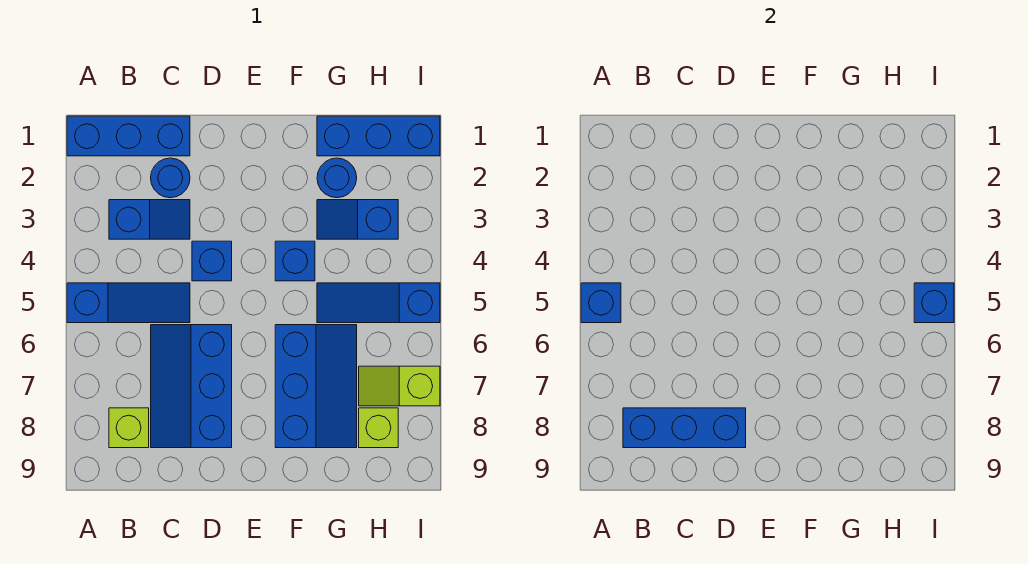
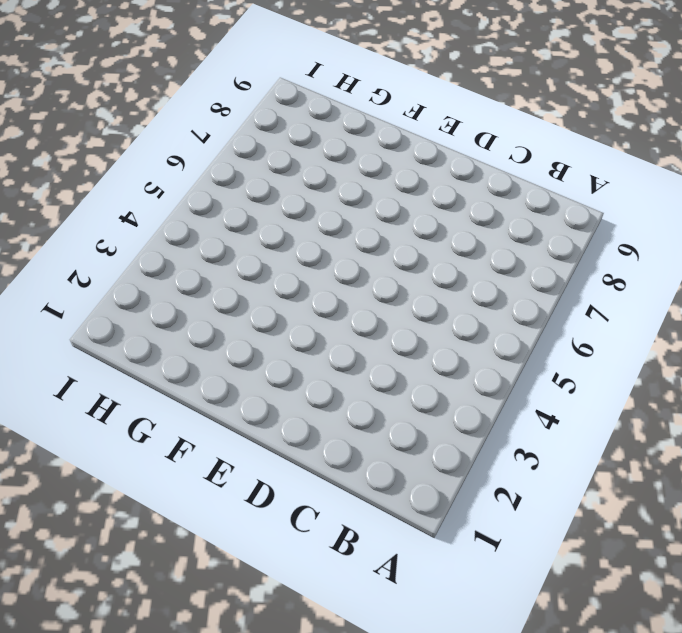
none -> blue brick A1:C1 level 1
none -> blue slope A5:C5 level 1 top A
none -> blue slope B3:C3 level 1 top B

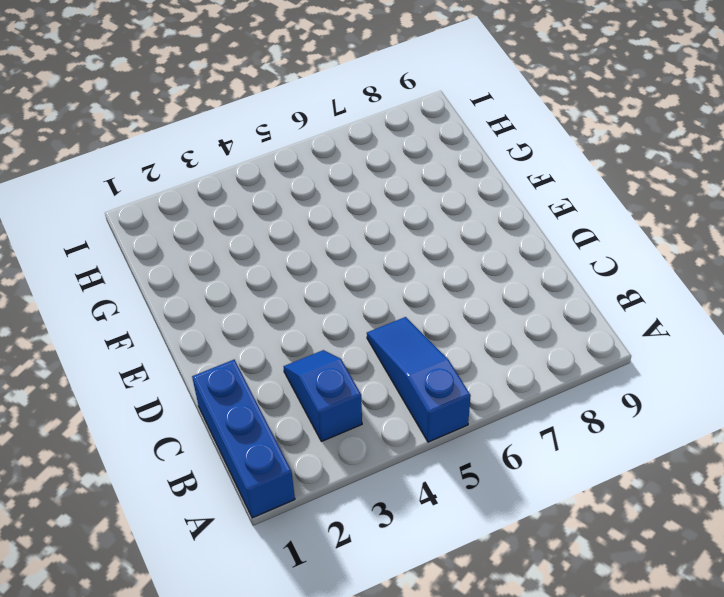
none -> lime brick B8 level 1
none -> blue round brick C2 level 1
none -> blue slope C6:D8 level 1 top D

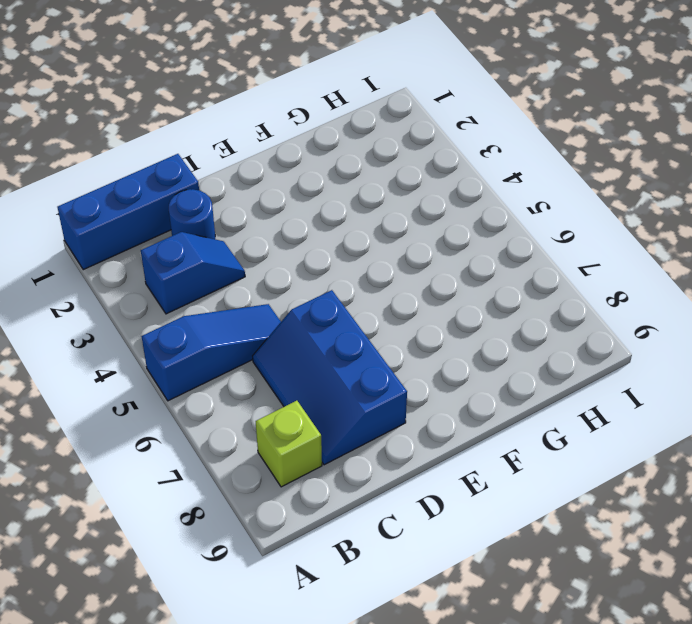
none -> blue brick D4 level 1
none -> blue brick F4 level 1
none -> blue slope F6:G8 level 1 top F

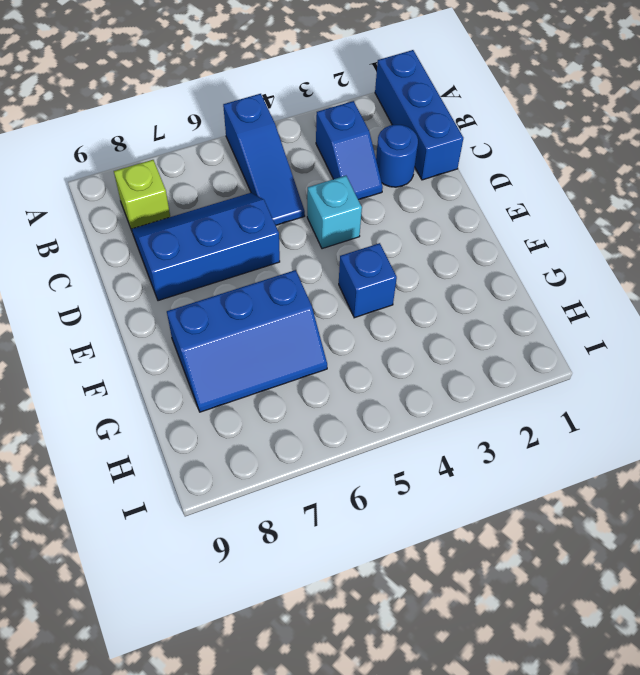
cyan brick D4 level 1 -> blue brick D4 level 1
none -> blue brick G1:I1 level 1
none -> blue round brick G2 level 1
none -> blue slope G3:H3 level 1 top H

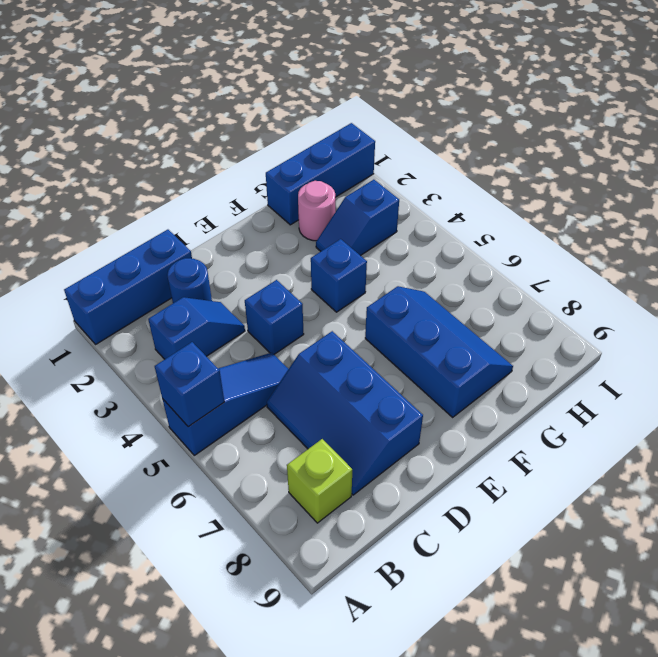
pink round brick G2 level 1 -> blue round brick G2 level 1
none -> blue slope G5:I5 level 1 top I
none -> lime slope H7:I7 level 1 top I
none -> lime brick H8 level 1

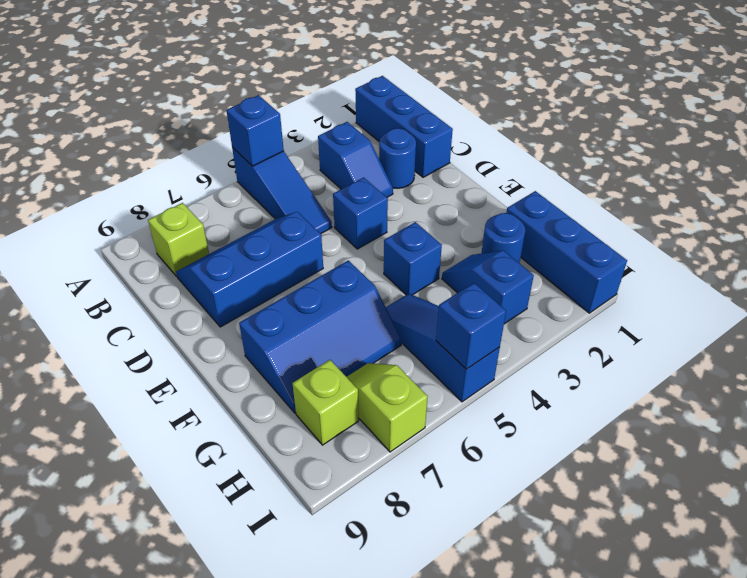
none -> blue brick B8:D8 level 2

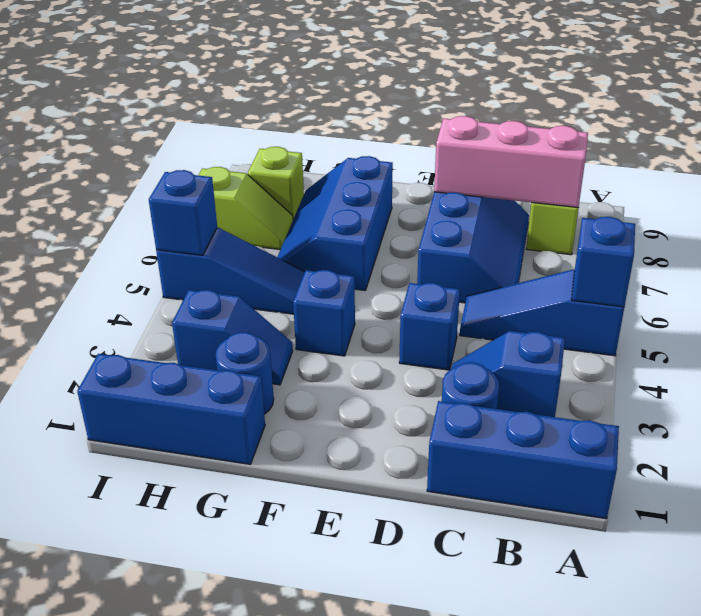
pink brick B8:D8 level 2 -> blue brick B8:D8 level 2

